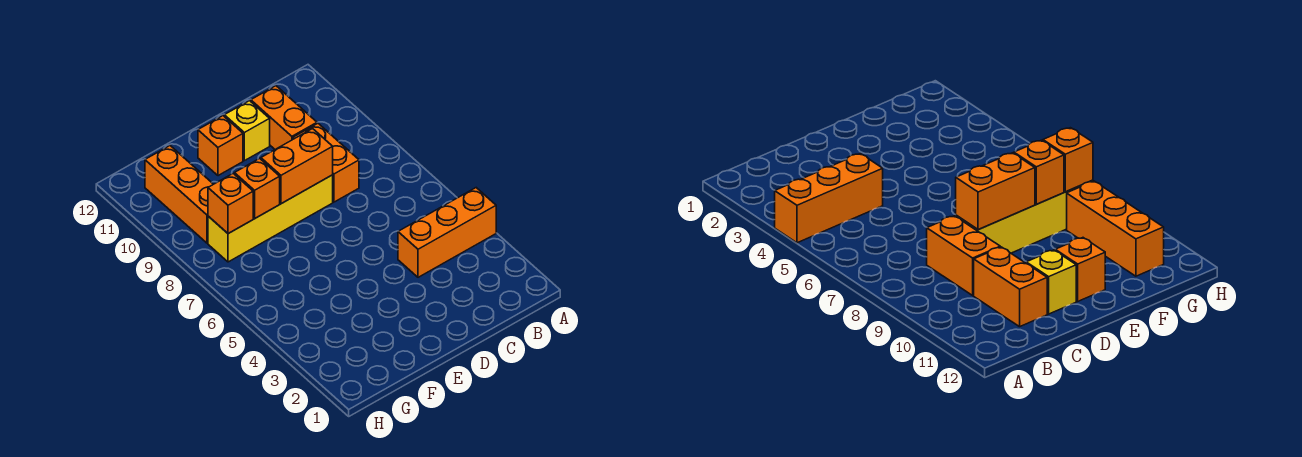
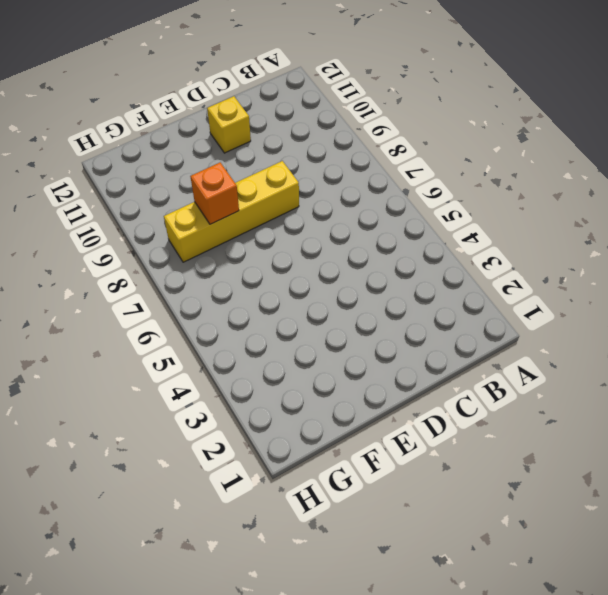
none -> orange brick A4:C4 level 1
none -> orange brick C8:C9 level 1

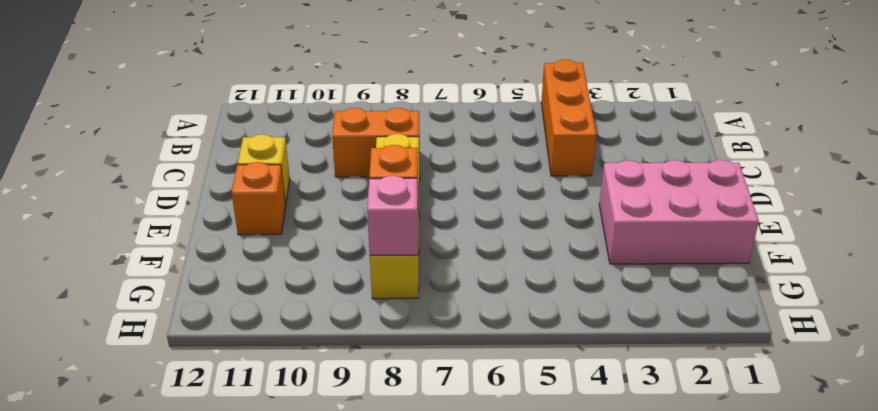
pink brick E1:F3 level 1 -> none
pink brick G8 level 2 -> orange brick G8 level 2
none -> orange brick C10:C11 level 1
none -> orange brick G9:G11 level 1

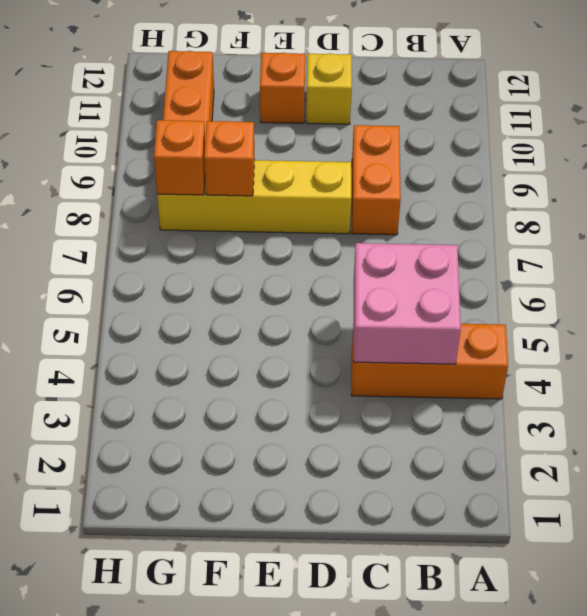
pink brick B4:C5 level 2 -> none
none -> orange brick C10:C11 level 1
none -> orange brick D8:E8 level 2

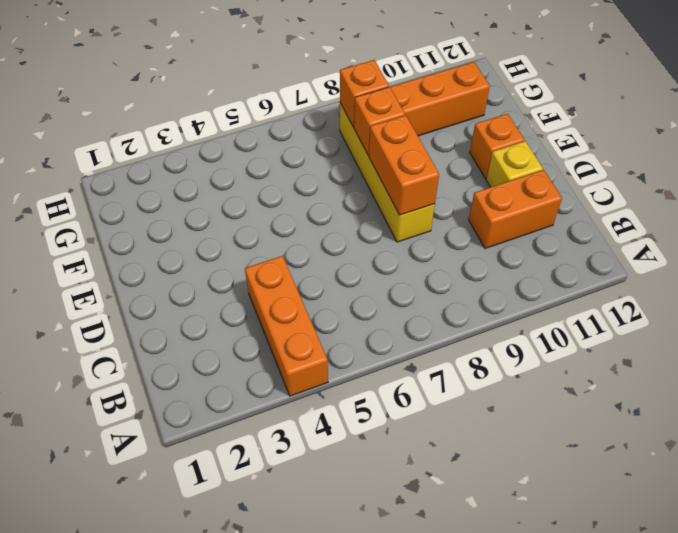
none -> orange brick C8:C9 level 1

